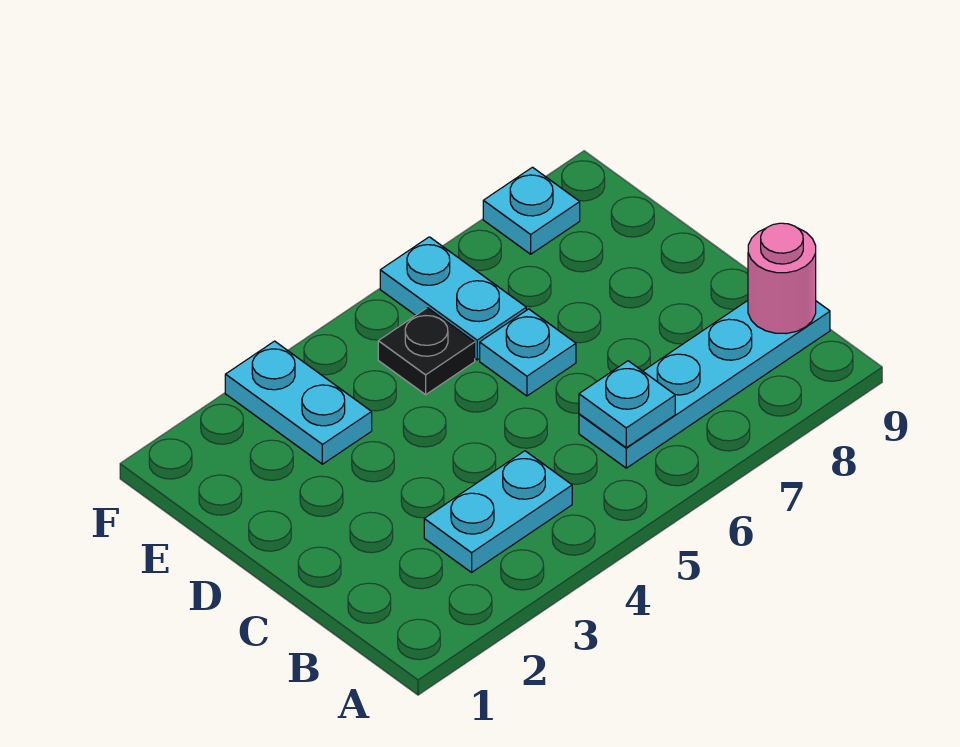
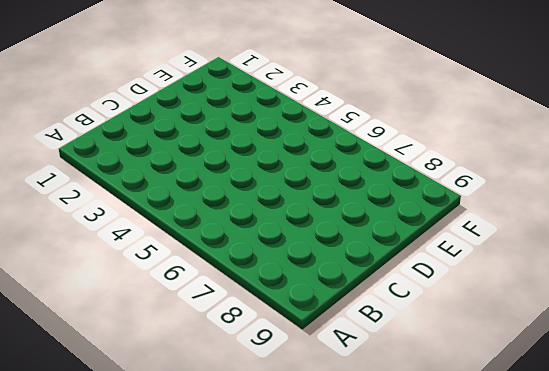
none -> cyan plate B3:B4 level 1
none -> cyan plate B6:B9 level 1

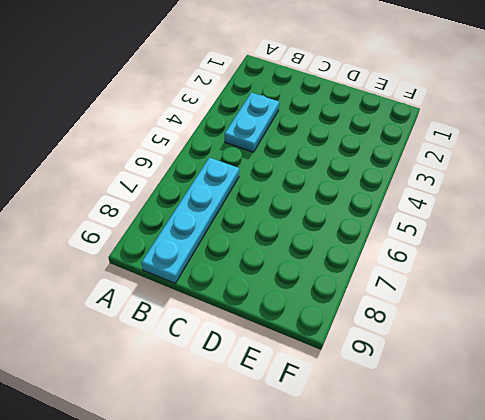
none -> cyan plate D6 level 1
none -> cyan plate E3:F3 level 1

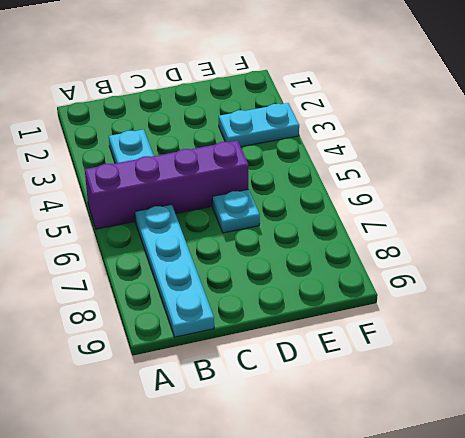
purple brick A5:D5 level 1 -> none
none -> black plate E5 level 1
none -> cyan plate E6:F6 level 1

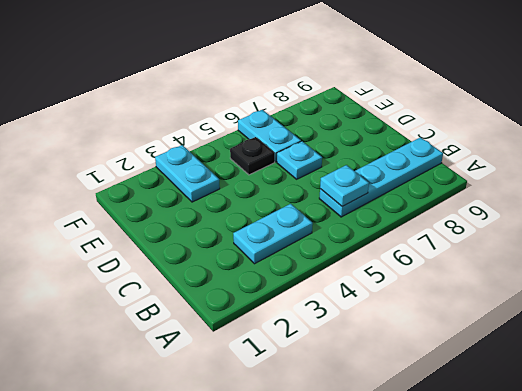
none -> cyan plate F8 level 1
none -> pink round brick B9 level 2

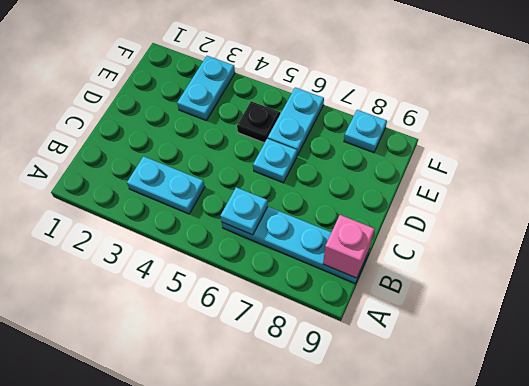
pink brick B9 level 2 -> pink round brick B9 level 2

